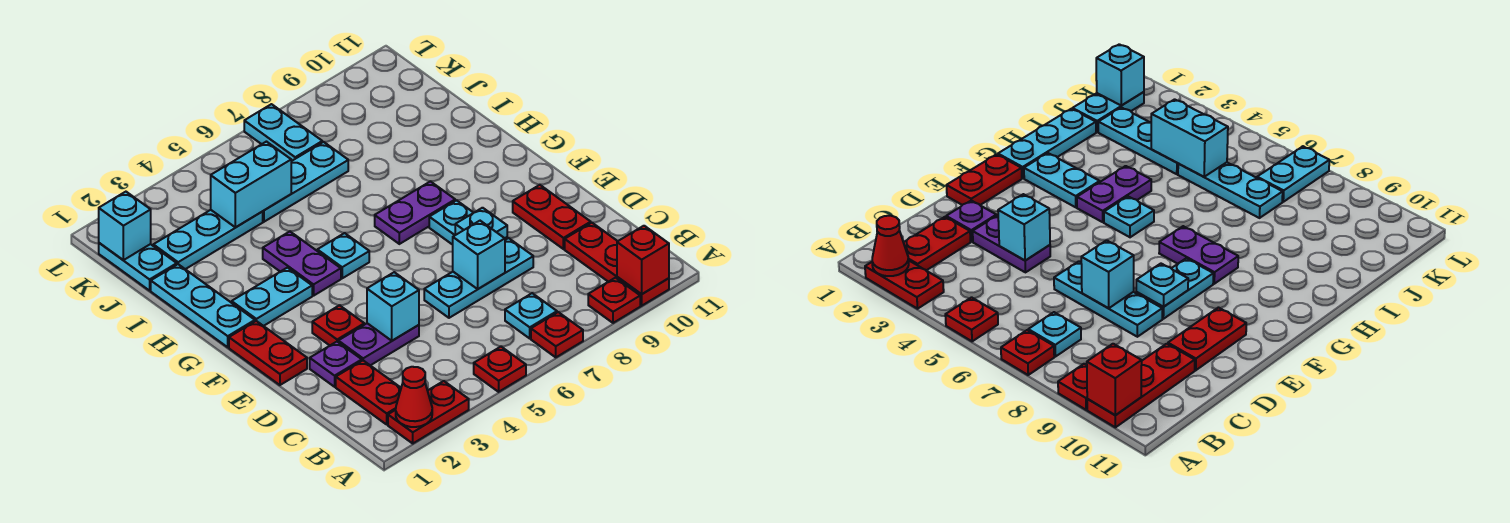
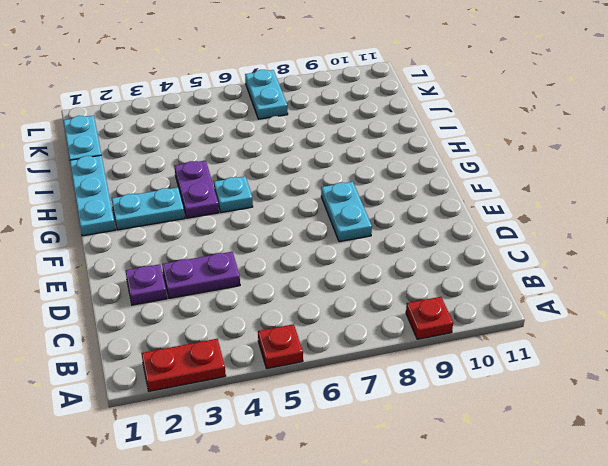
none -> red plate A7 level 1
none -> red plate A10:C10 level 1
none -> red plate B2:C2 level 1
none -> cyan plate B7 level 1

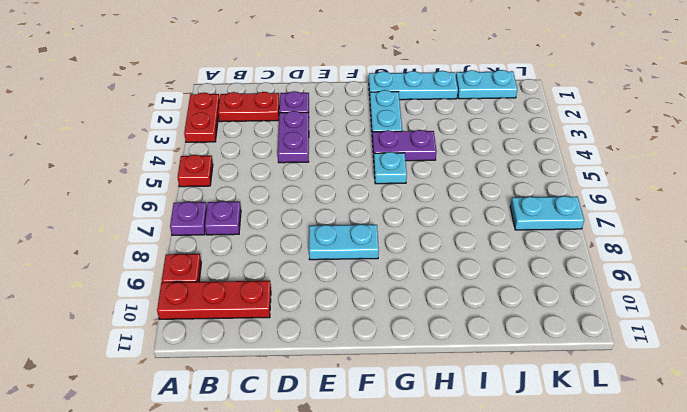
purple plate A7 level 1 -> red plate A7 level 1
purple plate B7 level 1 -> cyan plate B7 level 1
none -> cyan plate D6:D8 level 1
none -> red plate D10:E10 level 1
none -> red plate E1:F1 level 1
none -> red plate E3 level 1

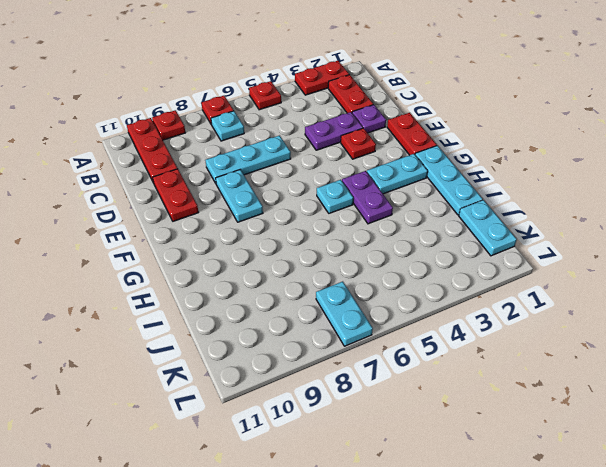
none -> purple plate G7:G8 level 1
none -> cyan plate J2:J4 level 1
none -> cyan plate J5:J7 level 1
none -> red cone A2 level 2

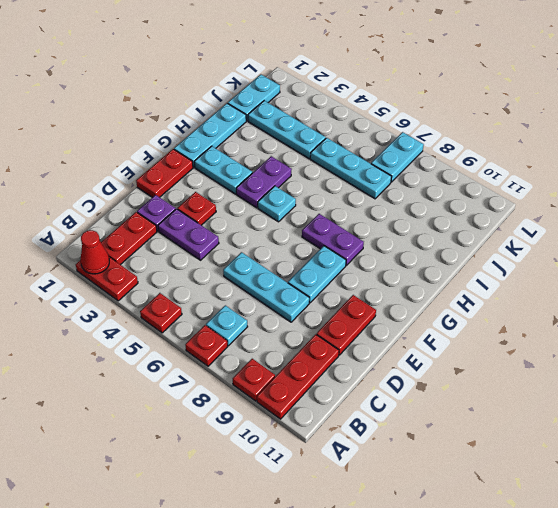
none -> red brick A10 level 2
none -> cyan brick D4 level 2
none -> cyan brick D7 level 2
none -> cyan plate E8 level 2

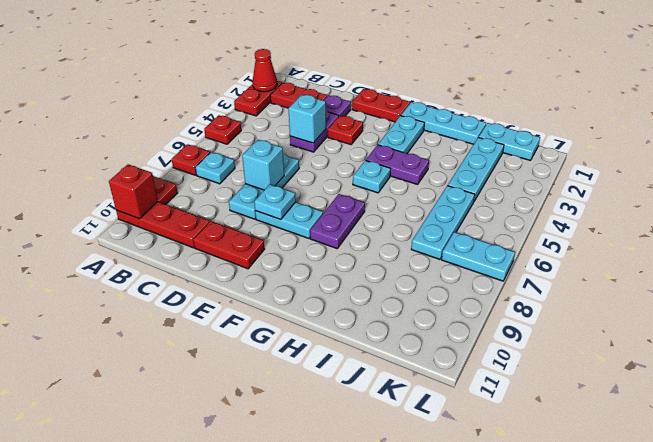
none -> cyan brick J4:J5 level 2
none -> cyan brick K1 level 2

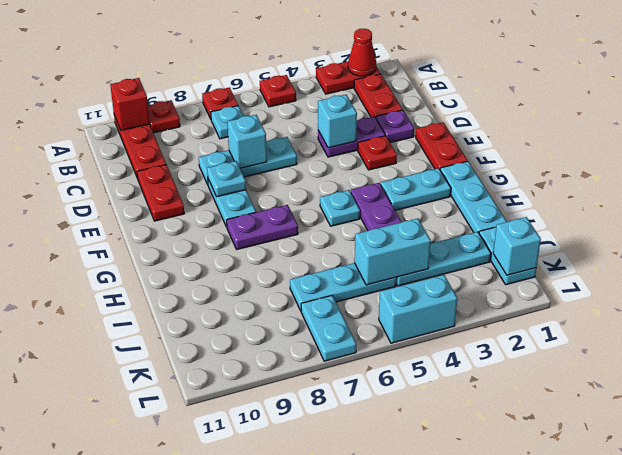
cyan brick L4:L5 level 1 -> none

